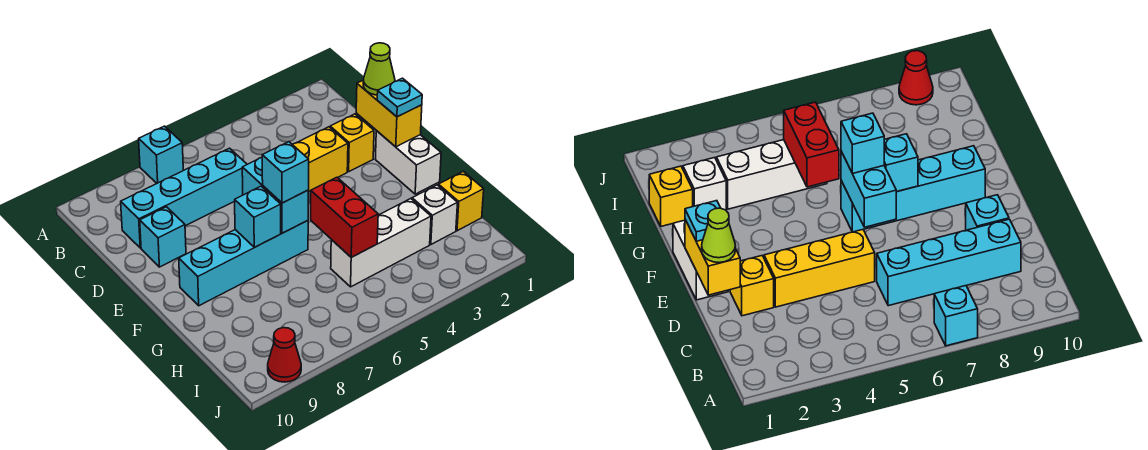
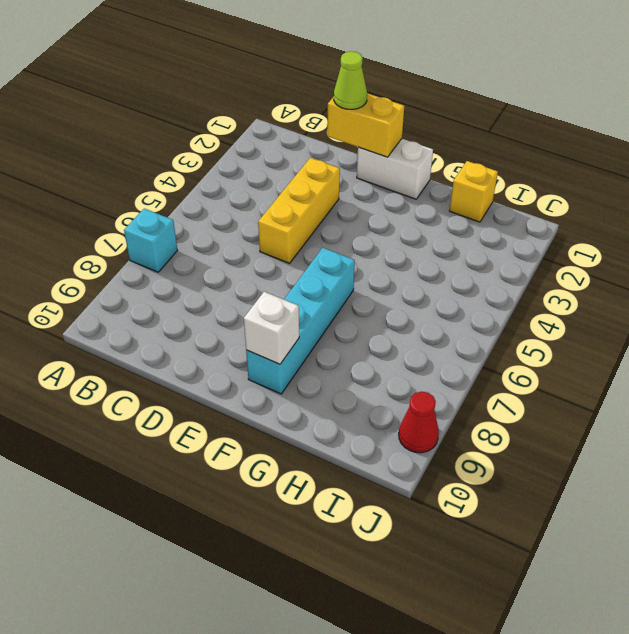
white brick F9 level 2 -> white brick H2 level 1
none -> cyan brick C6:C9 level 1
none -> yellow brick D2 level 1
none -> cyan brick D9 level 1

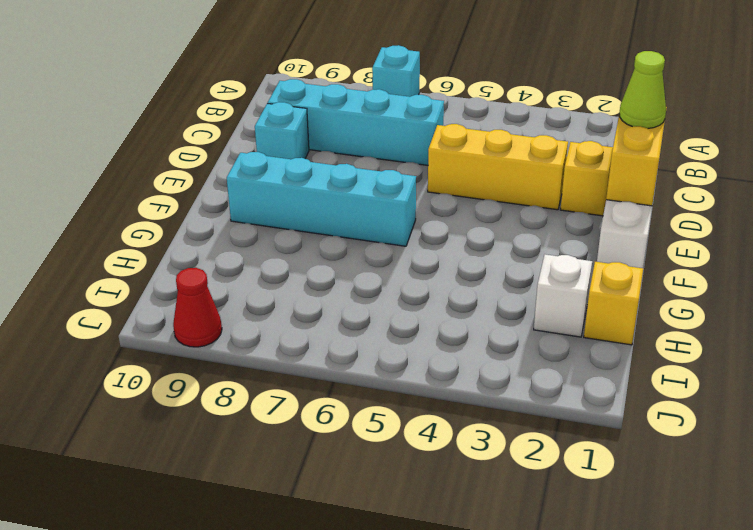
none -> white brick H3:H5 level 1
none -> cyan brick E6:F6 level 2
none -> cyan brick F7 level 2

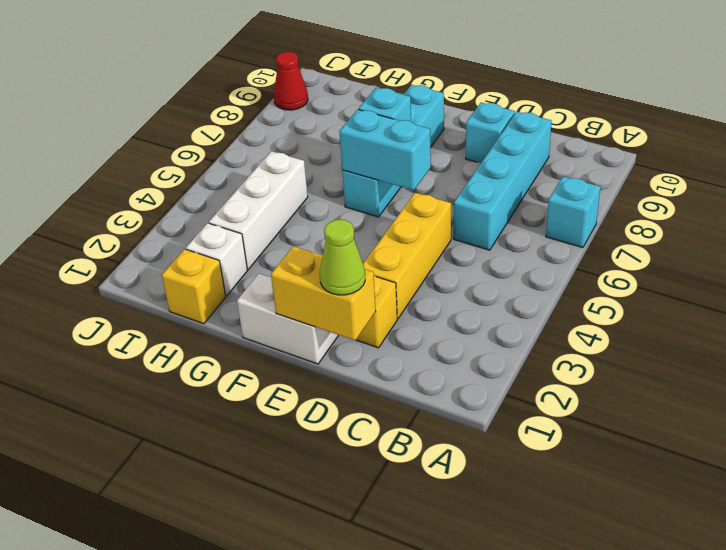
none -> red brick G5:H5 level 2
none -> cyan plate E1 level 3
none -> cyan brick F6 level 3

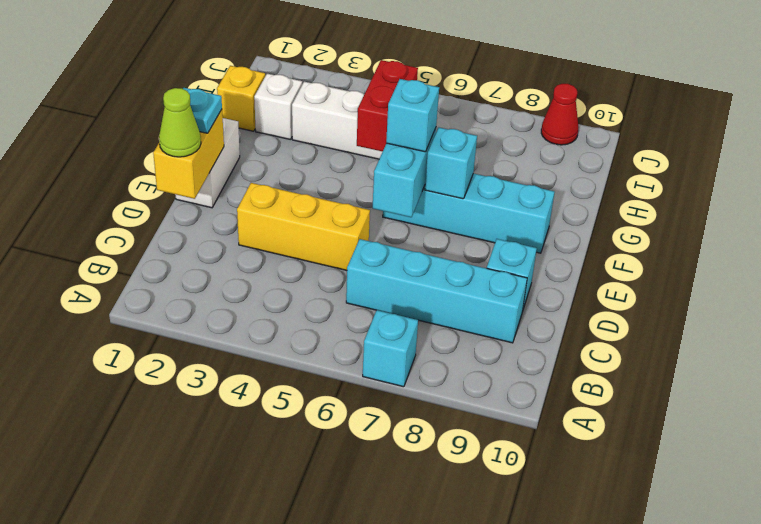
none -> yellow brick D2 level 1

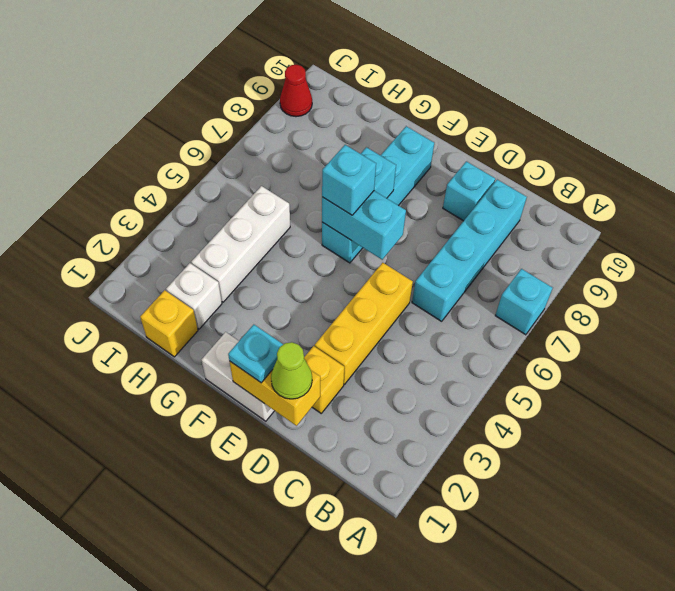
none -> red brick G5:H5 level 2

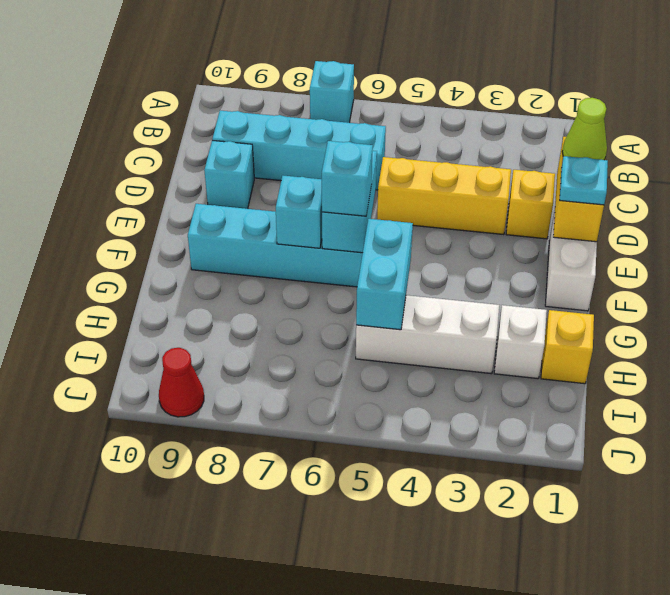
cyan brick G5:H5 level 2 -> red brick G5:H5 level 2

